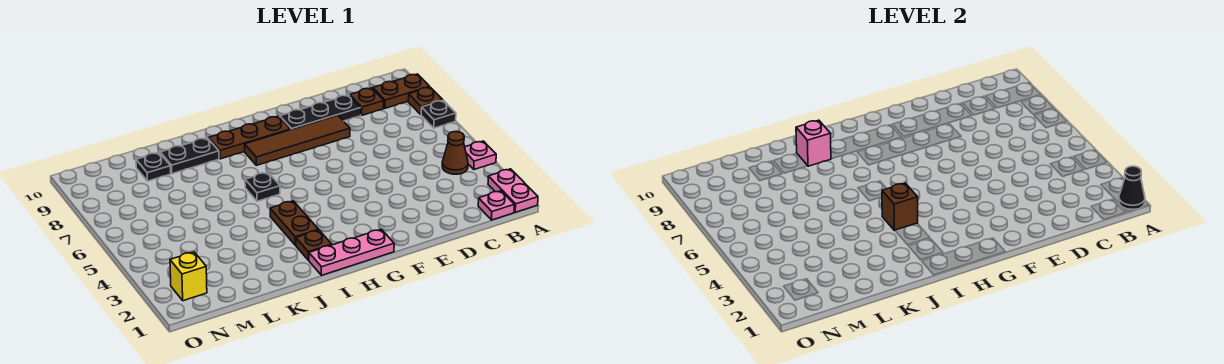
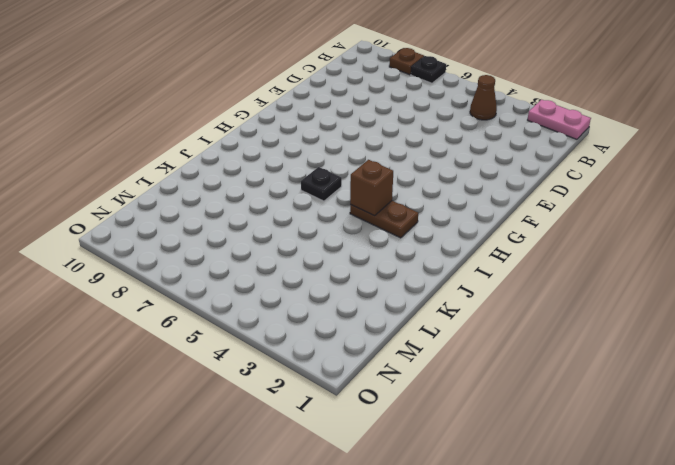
none -> pink plate A4 level 1
none -> brown plate A9:B9 level 1
none -> pink plate B1 level 1

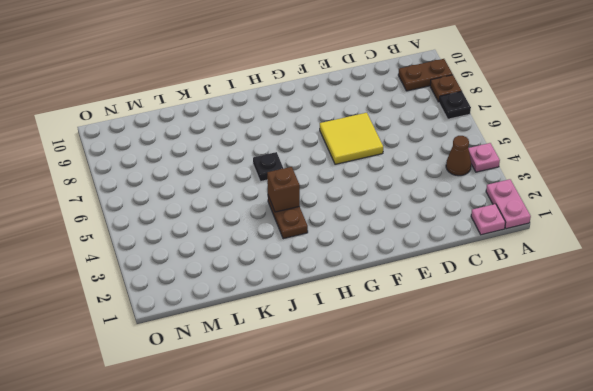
yellow tile E6:F7 level 1 -> none
none -> brown plate C9 level 1
none -> black plate D9:F9 level 1
none -> brown tile E8:H8 level 1

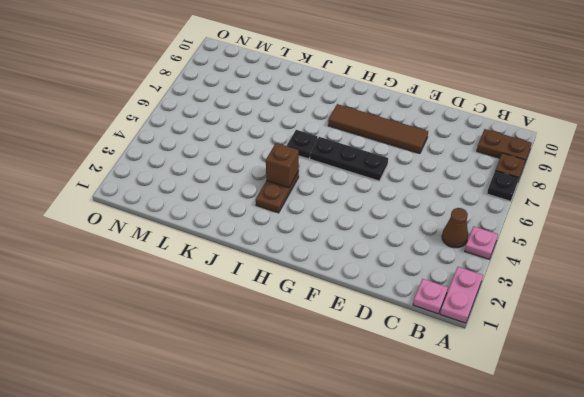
black plate F6:H6 level 1 -> black plate D9:F9 level 1
none -> brown plate C9 level 1
none -> pink plate G1:I1 level 1
none -> brown plate G9:I9 level 1

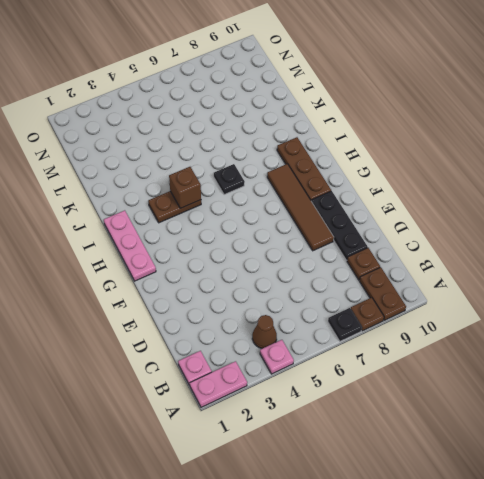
none -> brown plate I2 level 1
none -> black plate J9:K9 level 1
none -> black plate L9 level 1

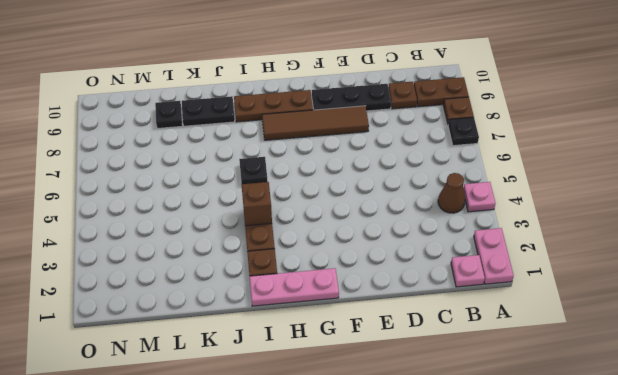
none -> yellow brick N2 level 1
none -> black cone A1 level 2
none -> pink brick J9 level 2

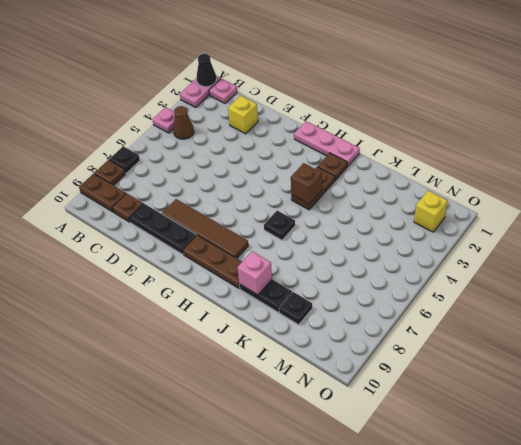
yellow brick D2 level 1 -> none

